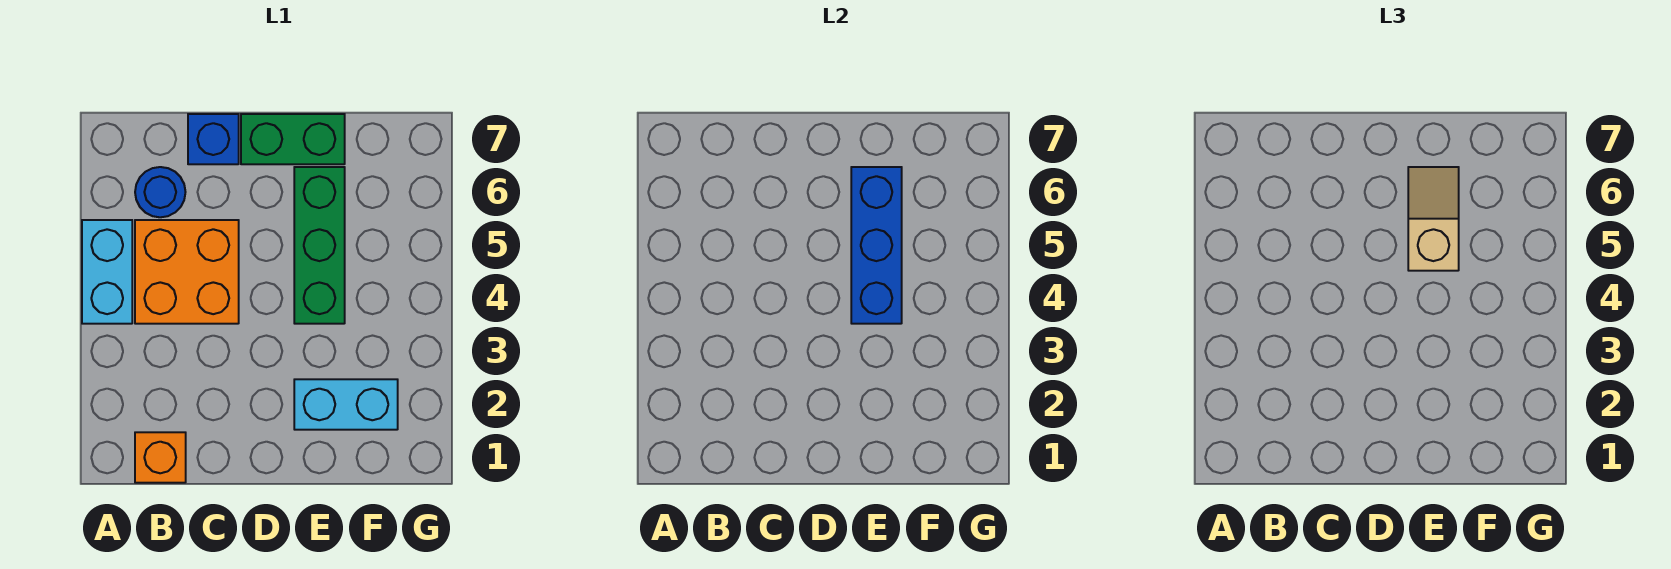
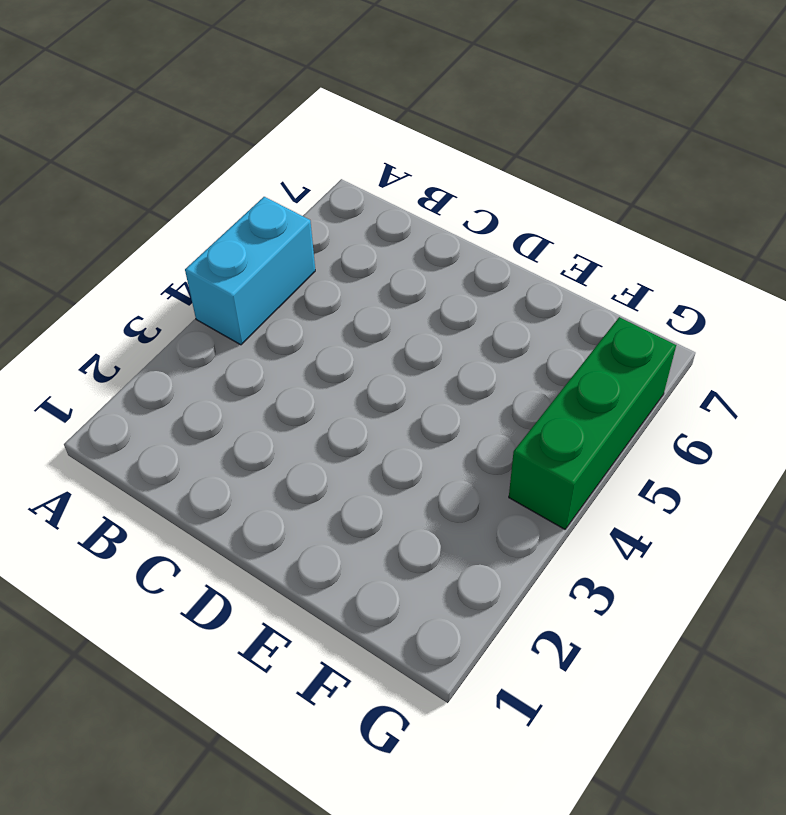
green brick G4:G6 level 1 -> green brick E4:E6 level 1
none -> orange brick B1 level 1
none -> orange brick B4:C5 level 1

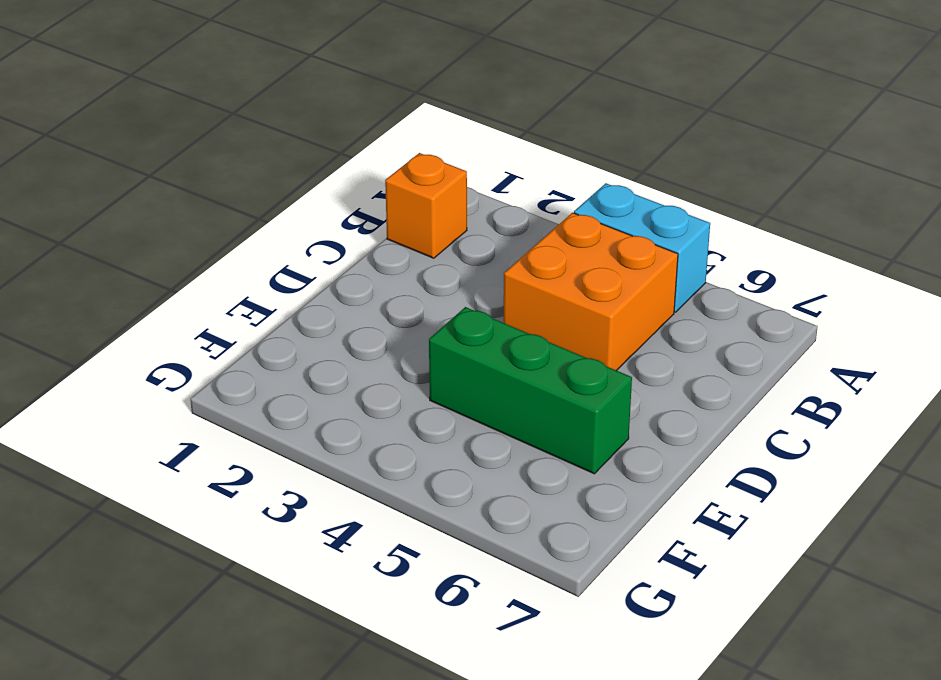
none -> blue round brick B6 level 1
none -> blue brick C7 level 1

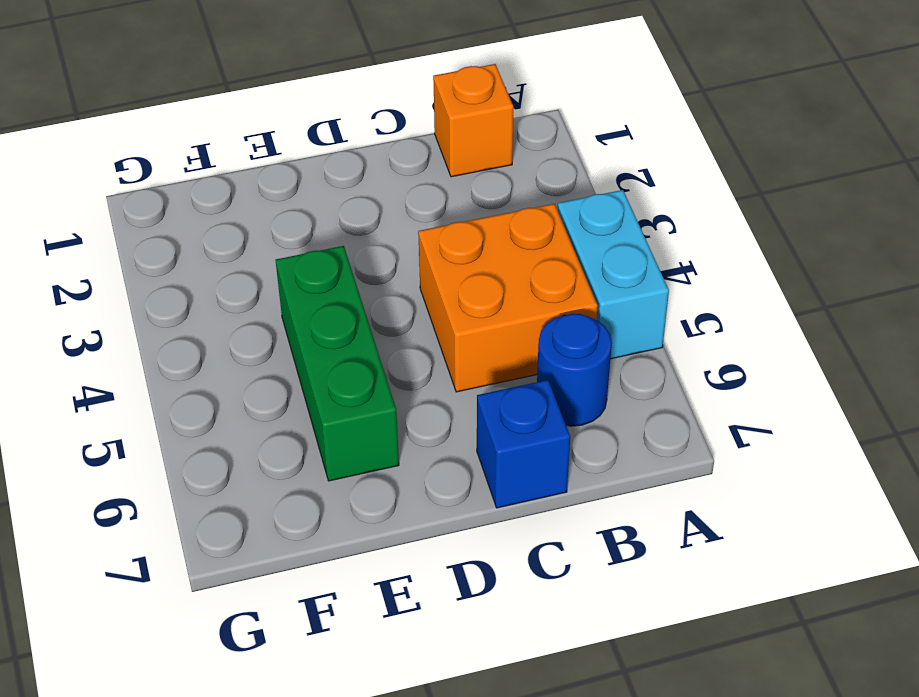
none -> green brick D7:E7 level 1
none -> cyan brick E2:F2 level 1

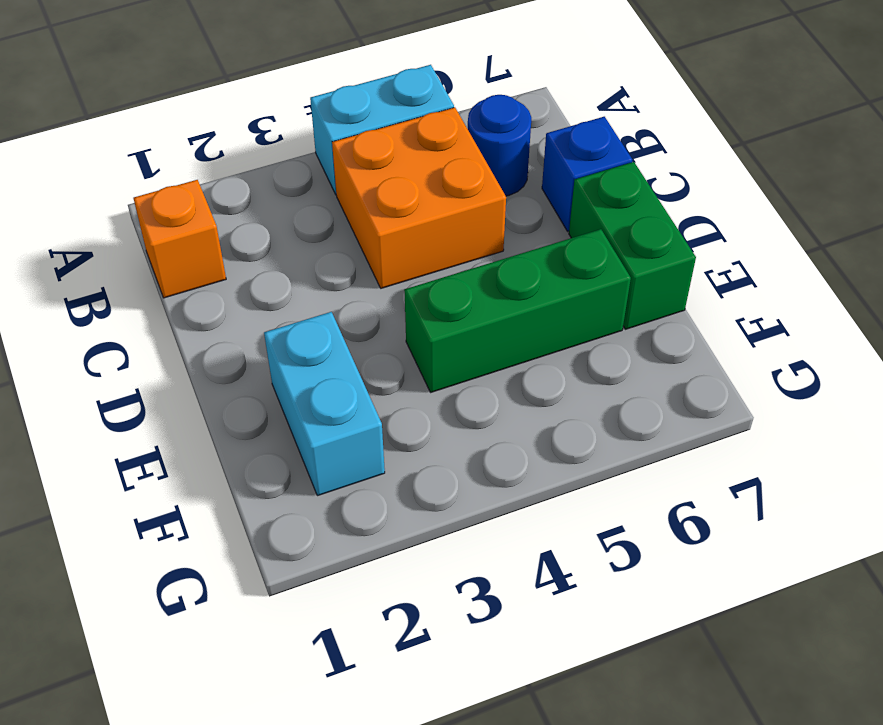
none -> blue brick E4:E6 level 2
none -> tan slope E5:E6 level 3 top 5

